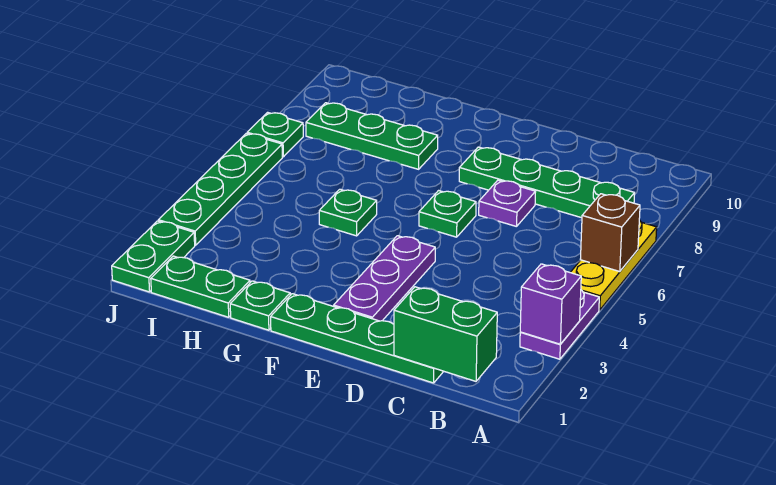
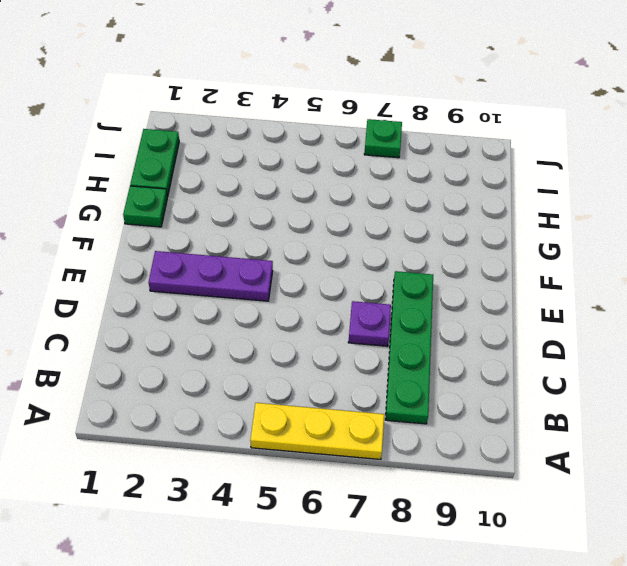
none -> purple plate A3:A4 level 1
none -> green plate C1:F1 level 1
none -> green plate E6 level 1

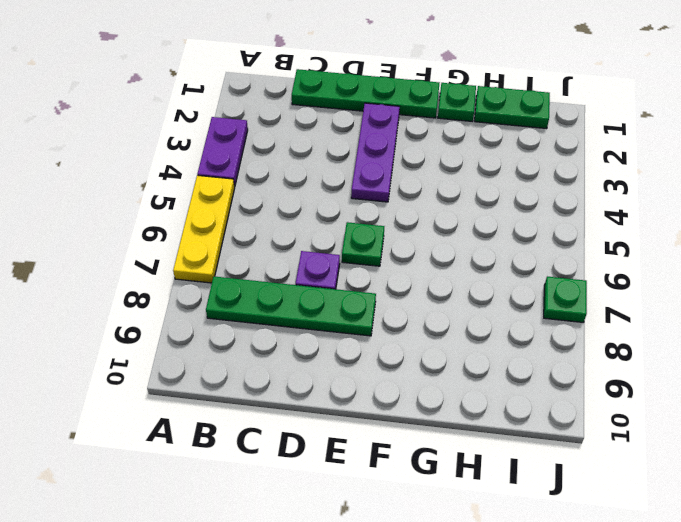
none -> green plate G5 level 1
none -> green plate G8:I8 level 1
none -> green plate J1:J2 level 1

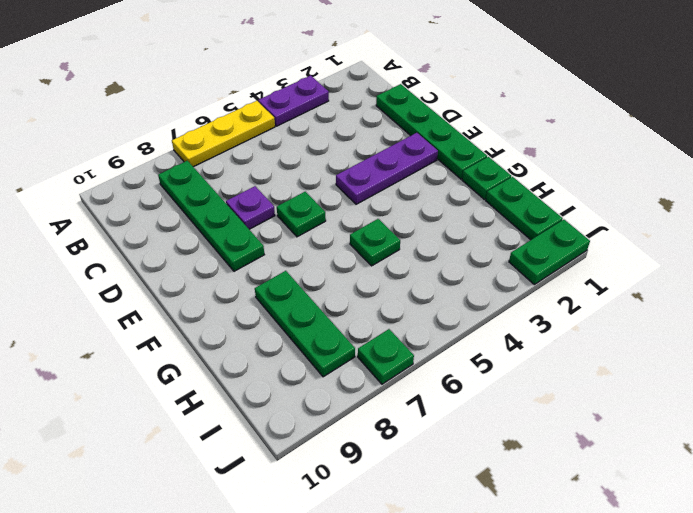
none -> green plate J3:J6 level 1
none -> purple brick A3 level 2
none -> brown brick A6 level 2

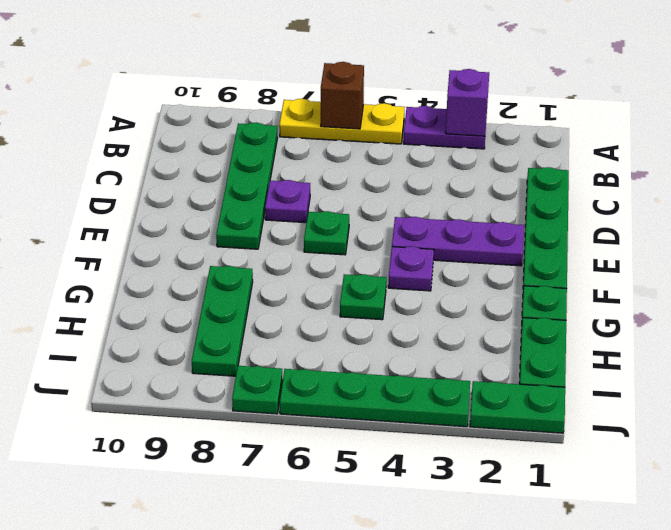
purple plate F4 level 1 -> none
none -> green brick B1:C1 level 2

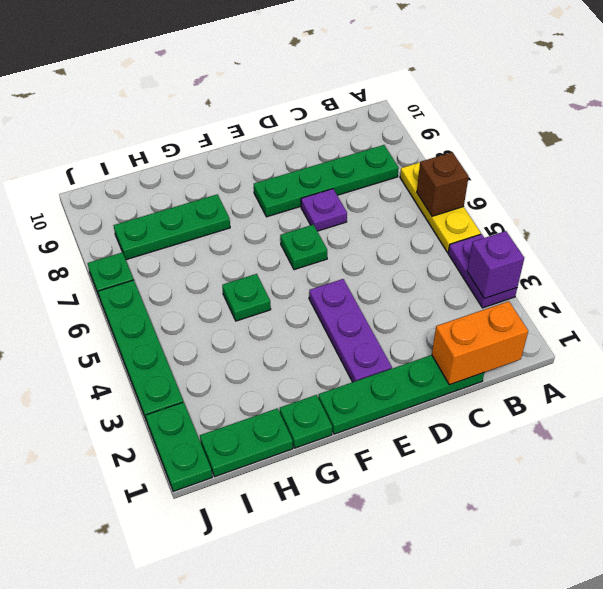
orange brick B1:C1 level 2 -> green brick B1:C1 level 2

